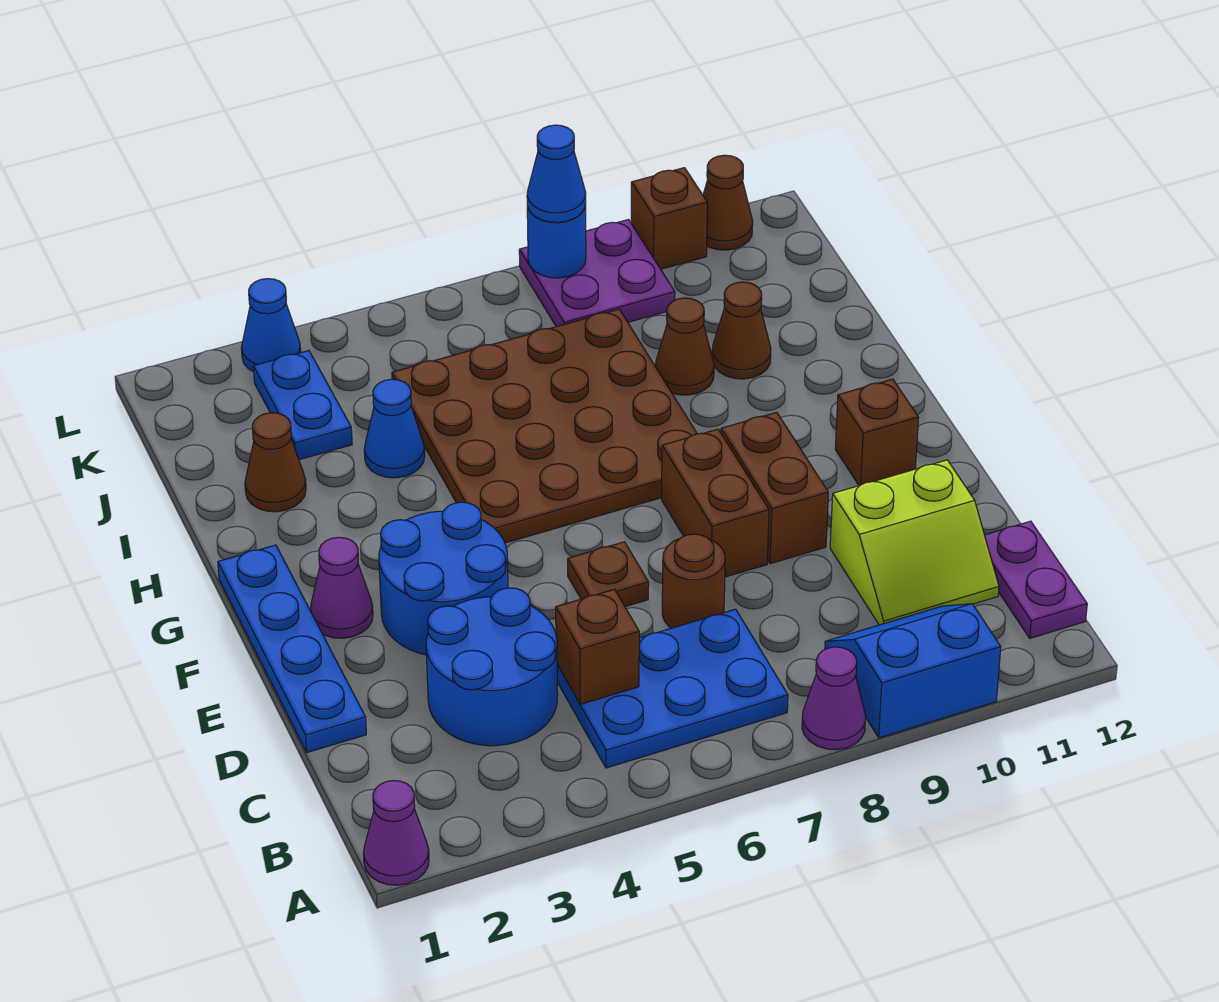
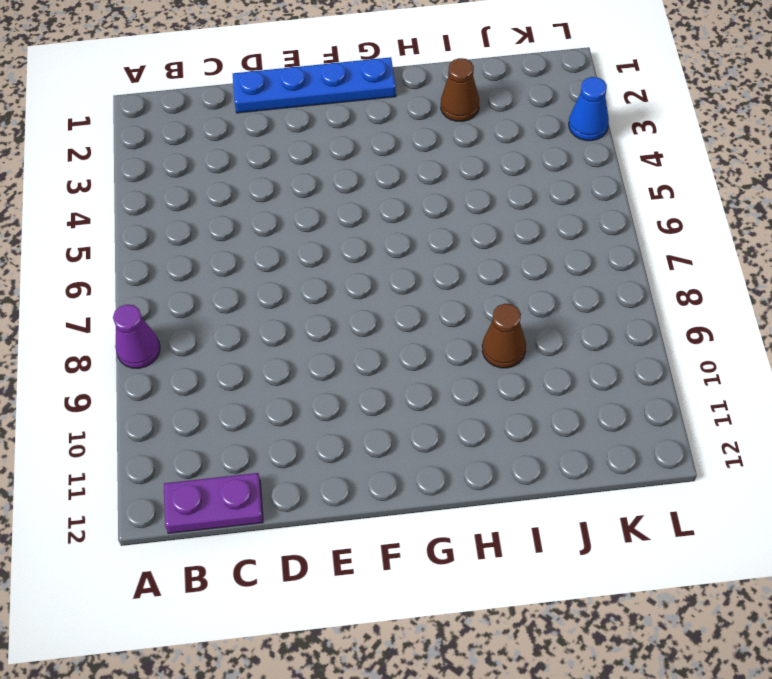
none -> purple cone A1 level 1
none -> blue slope A9:B10 level 1 top A
none -> blue plate B5:C7 level 1

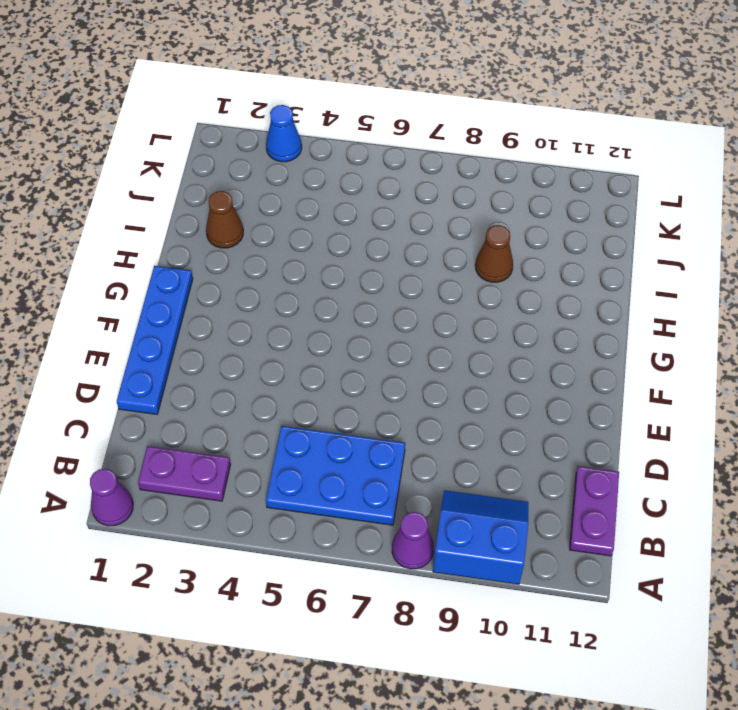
purple plate B2:B3 level 1 -> none
none -> blue round brick C3:D4 level 1
none -> lime slope C10:D11 level 1 top D
none -> brown round brick D7 level 1

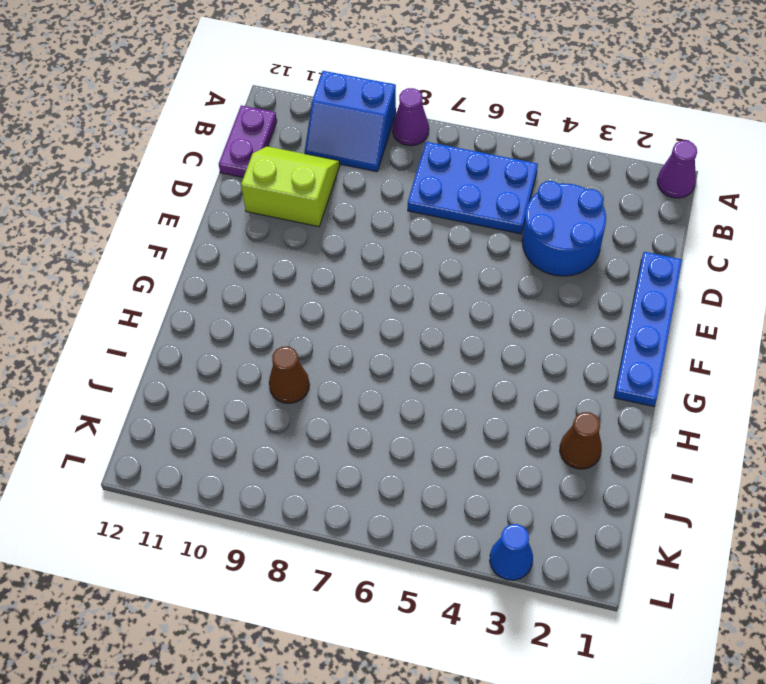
none -> brown round brick D7 level 1
none -> blue round brick E3:F4 level 1
none -> brown plate E6 level 1

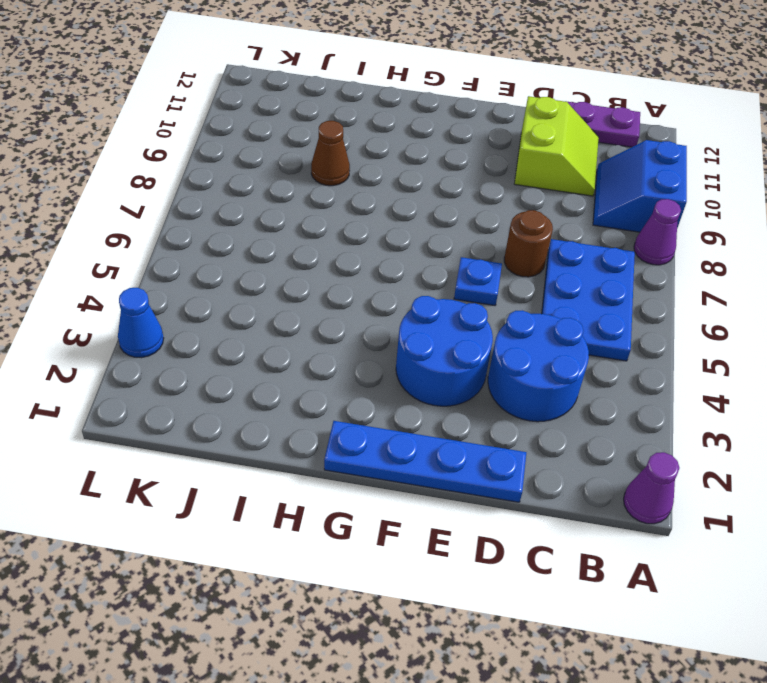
blue plate E6 level 1 -> brown plate E6 level 1
none -> brown brick E8:F8 level 1
none -> brown brick E9:F9 level 1
none -> purple cone F2 level 1

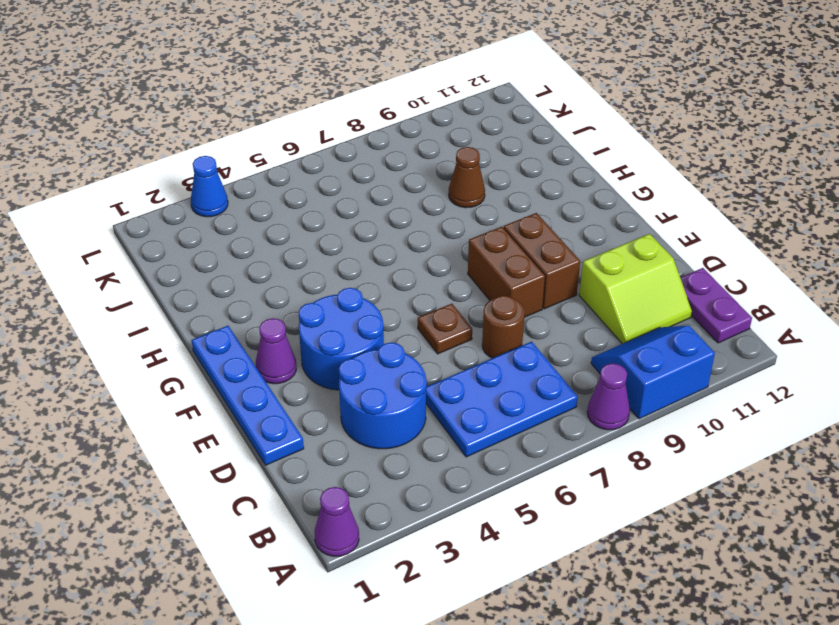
none -> brown brick F11 level 1
none -> brown plate G5:J8 level 1
none -> brown cone I2 level 1

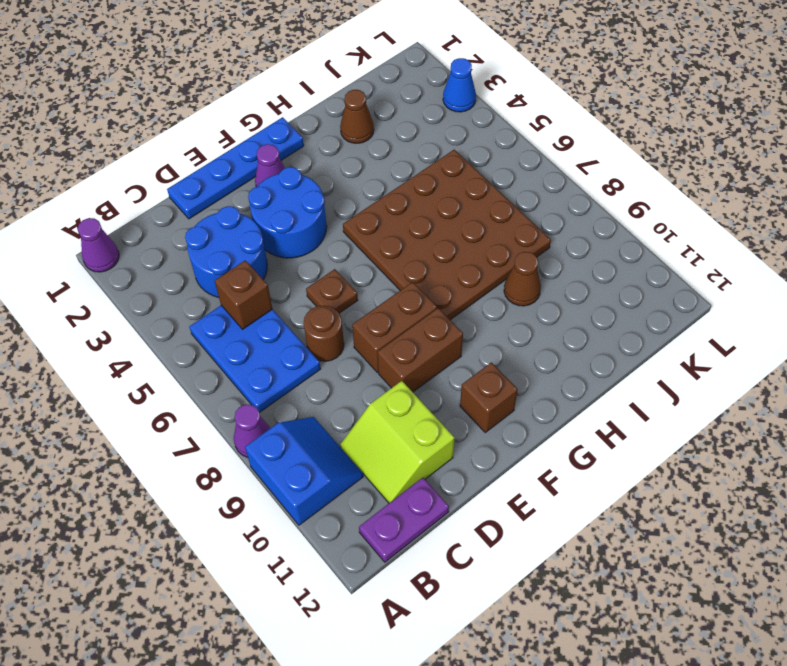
none -> blue cone I4 level 1
none -> brown cone I10 level 1
none -> blue plate J3:K3 level 1

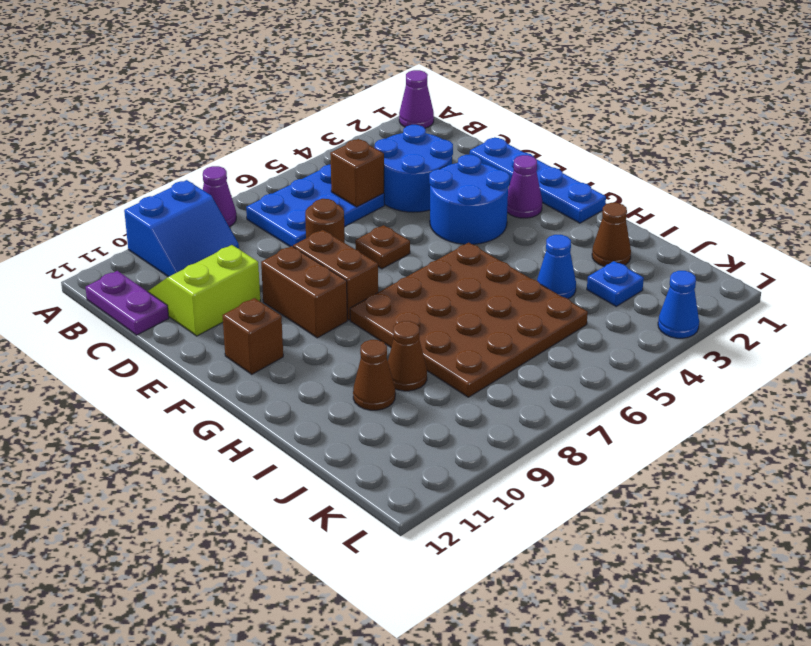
blue plate J3 level 1 -> blue plate J3:K3 level 1
none -> purple plate K8:L9 level 1
none -> brown brick L10 level 1
none -> brown cone L11 level 1

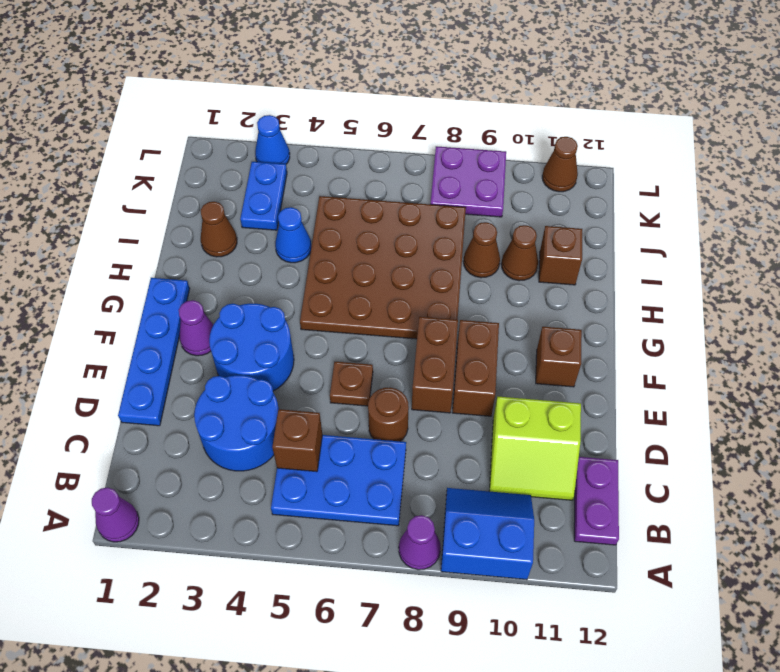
brown brick I11 level 1 -> brown brick L10 level 1
none -> blue round brick L8 level 2
none -> blue cone L8 level 3

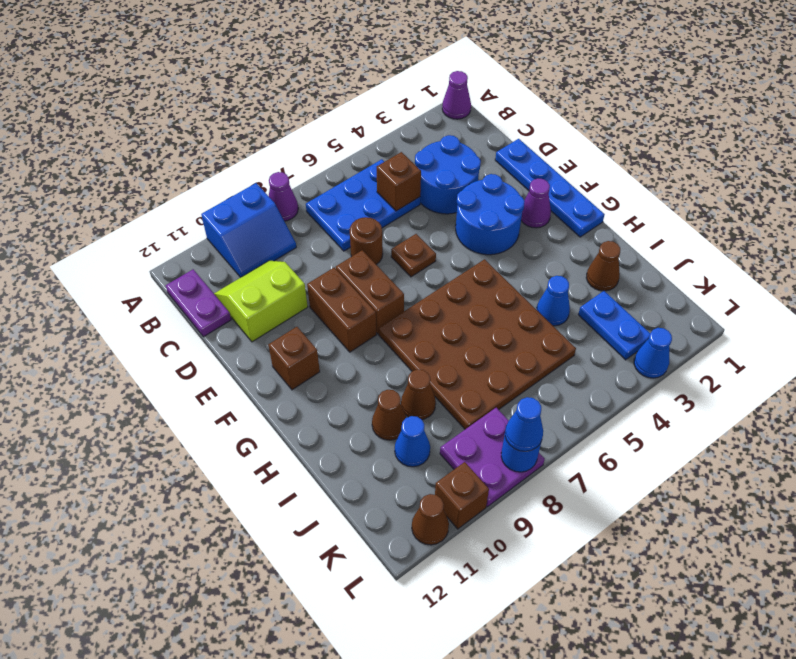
blue cone J10 level 1 -> none

